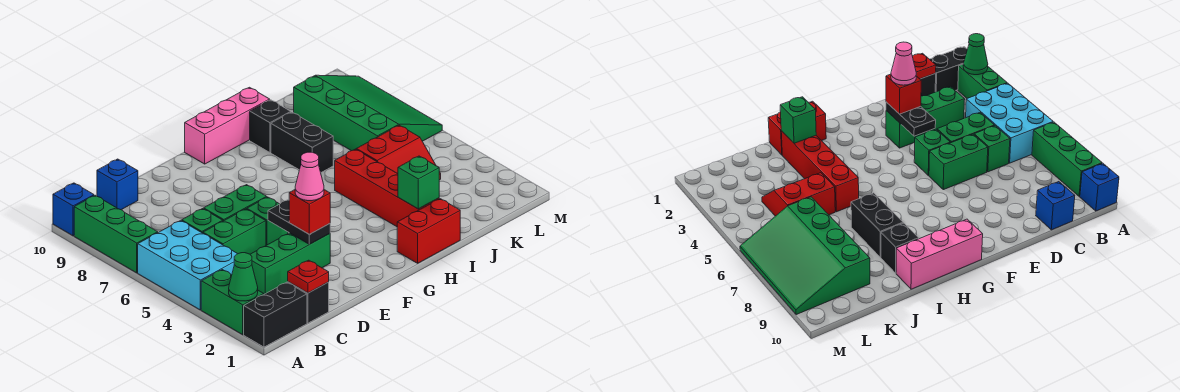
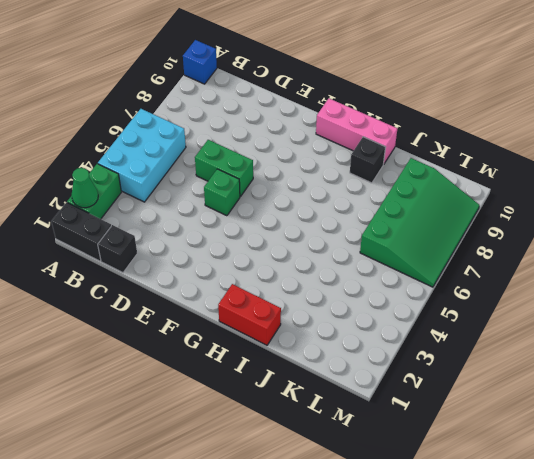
none -> green brick A7:A9 level 1
none -> green brick C3:E3 level 1
none -> green brick C5:D5 level 1

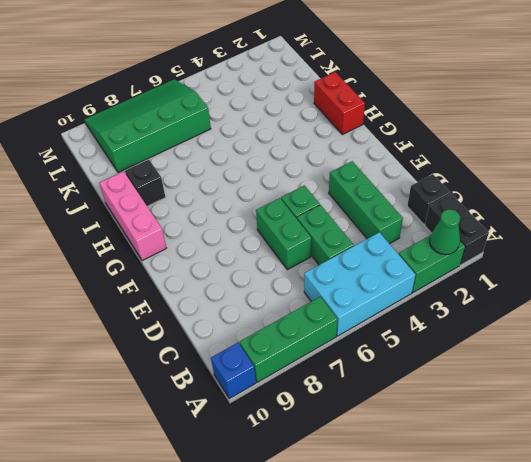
none -> green brick C6 level 1
none -> blue brick C10 level 1
none -> red brick I2:I5 level 1

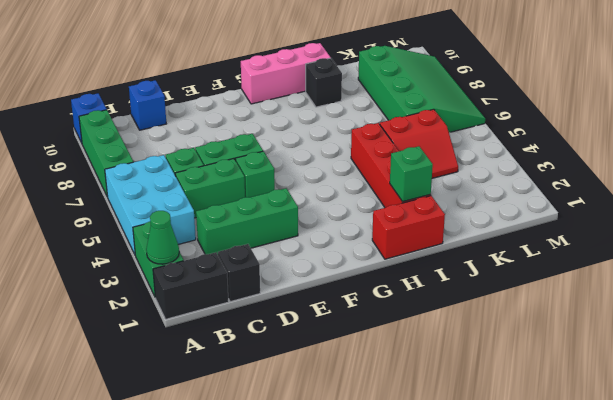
none -> black brick I7:I8 level 1
none -> red plate C1 level 2
none -> black plate E3:E4 level 2

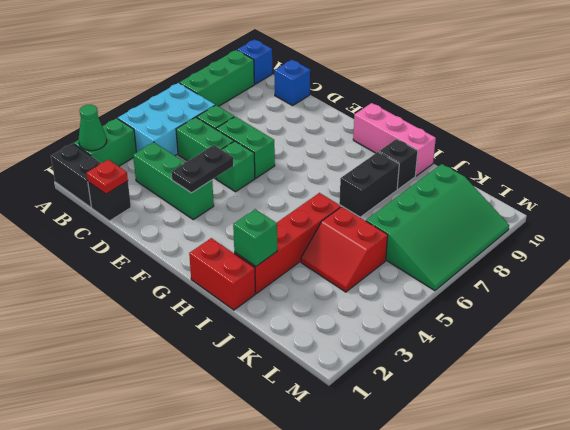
none -> red brick E3 level 3
none -> pink cone E3 level 4

